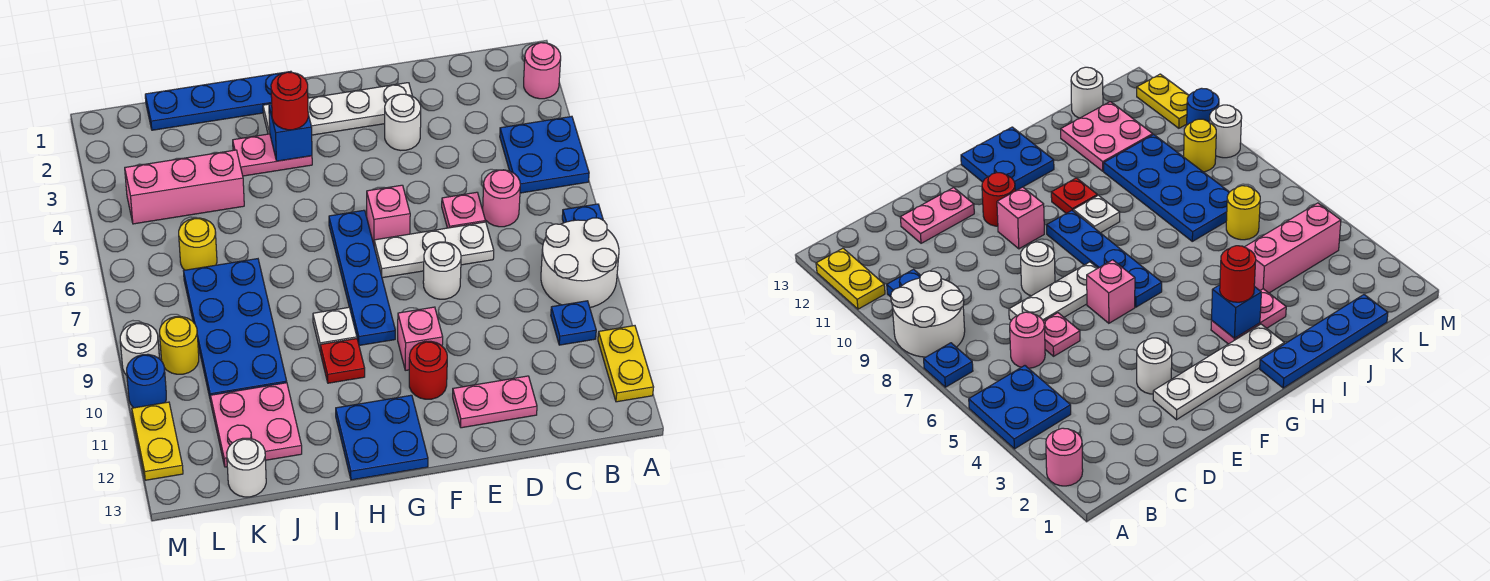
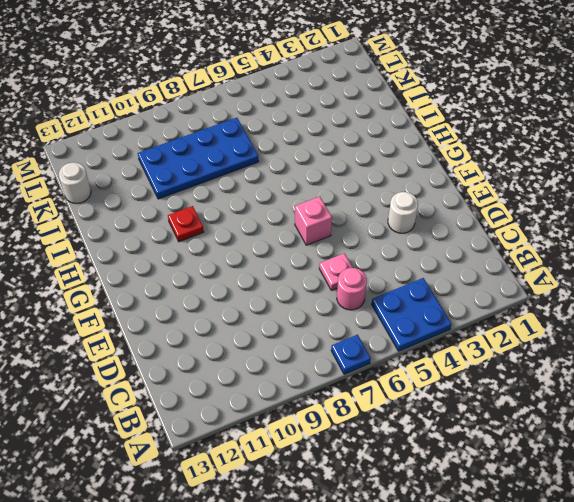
none -> pink round brick A2 level 1
none -> white round brick A8:B9 level 1
none -> yellow plate A11:A12 level 1
none -> blue plate B10 level 1

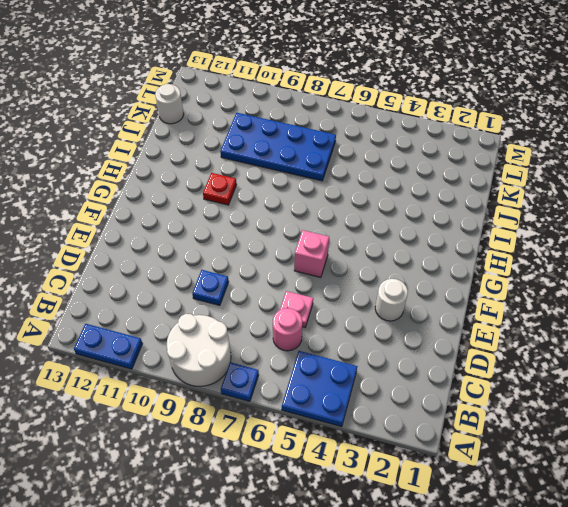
blue plate A11:A12 level 1 -> yellow plate A11:A12 level 1
blue plate D9 level 1 -> blue plate B10 level 1
none -> pink round brick A2 level 1
none -> white plate D7:F7 level 1
none -> pink plate D12:E12 level 1
none -> white plate E2:H2 level 1

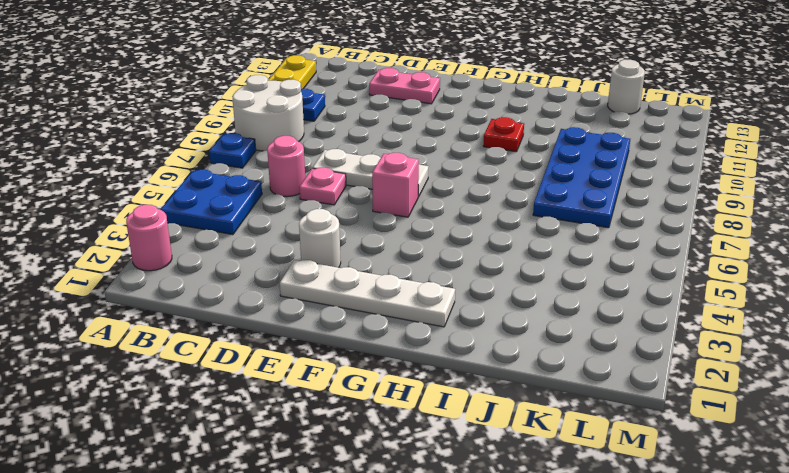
none -> white round brick E8 level 1
none -> pink brick F10 level 1
none -> red round brick F11 level 1
none -> blue plate G6:G9 level 1

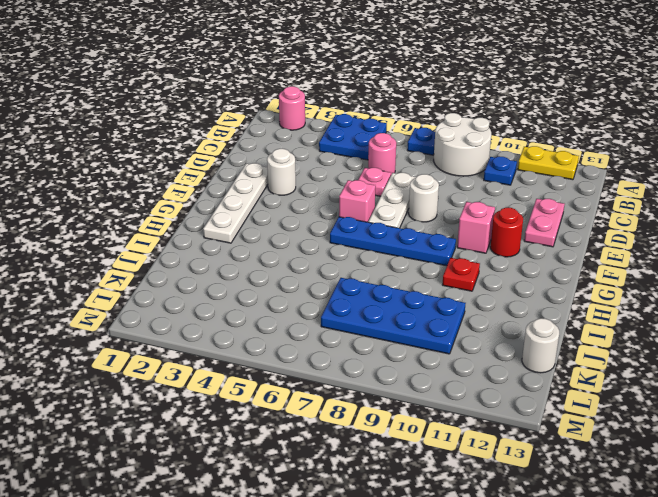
none -> blue plate G12:H13 level 1
none -> blue plate H1:K1 level 1
none -> pink plate H3:I3 level 1
none -> white plate H9 level 1

